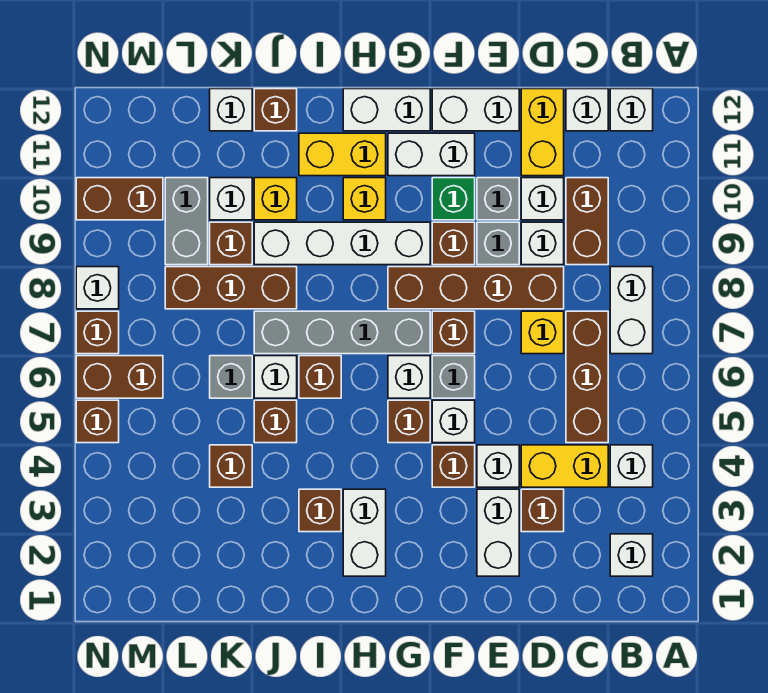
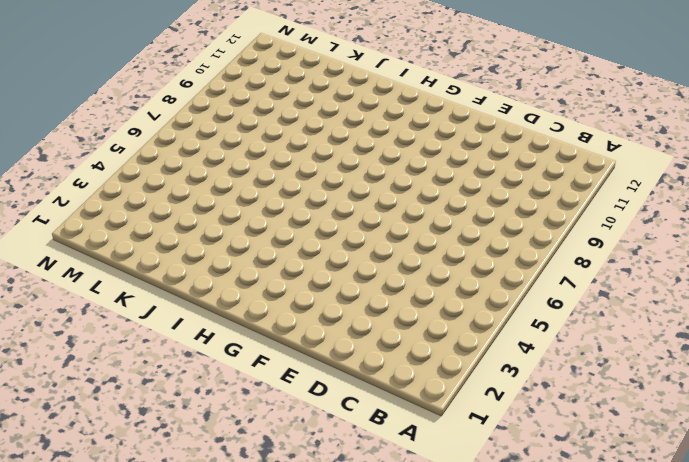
none -> white brick B2 level 1
none -> white brick B4 level 1
none -> white brick B7:B8 level 1
none -> white brick B12 level 1

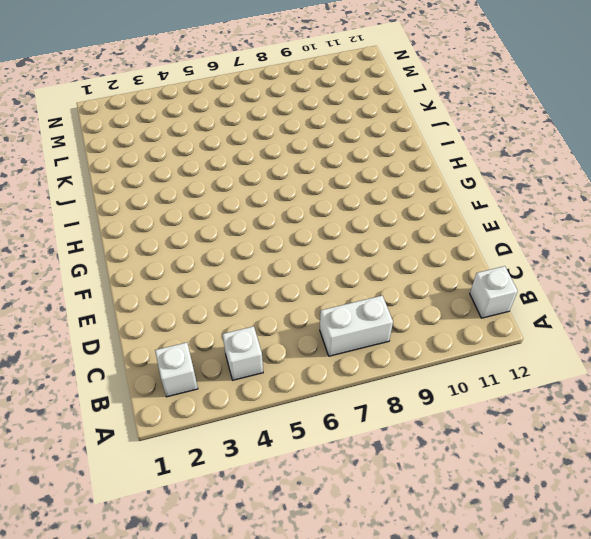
none -> yellow brick C4:D4 level 1
none -> brown brick C5:C7 level 1
none -> brown brick C9:C10 level 1
none -> white brick C12 level 1

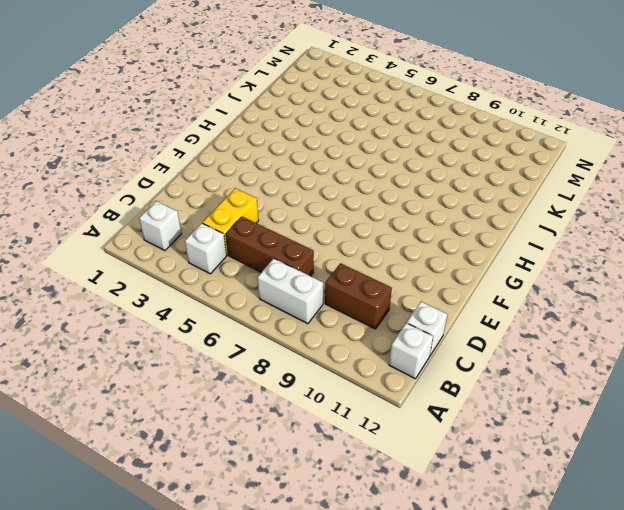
none -> brown brick D3 level 1
none -> yellow brick D7 level 1
none -> brown brick D8:G8 level 1
none -> white brick D9 level 1

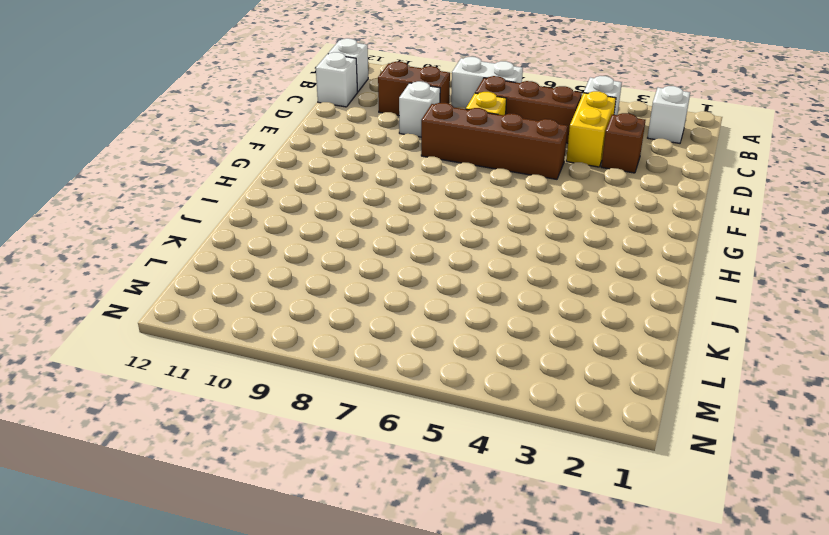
brown brick E5:E8 level 1 -> brown brick D8:G8 level 1
none -> white brick D10 level 1
none -> yellow brick D11:D12 level 1
none -> white brick E2:E3 level 1
none -> white brick E4 level 1

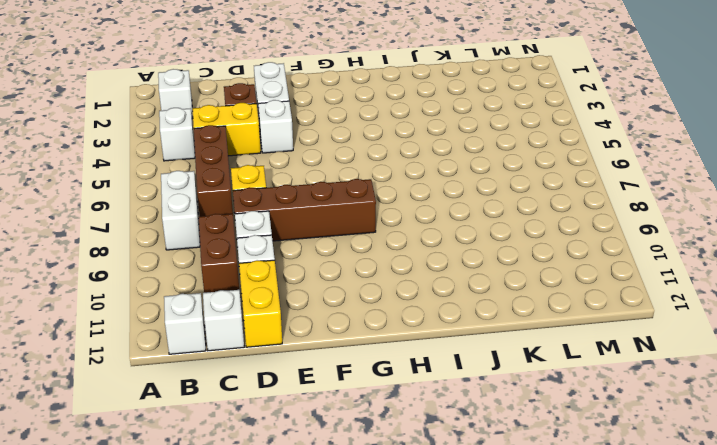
none -> grey brick E9 level 1
none -> grey brick E10 level 1
none -> white brick E12:F12 level 1
none -> brown brick F4 level 1

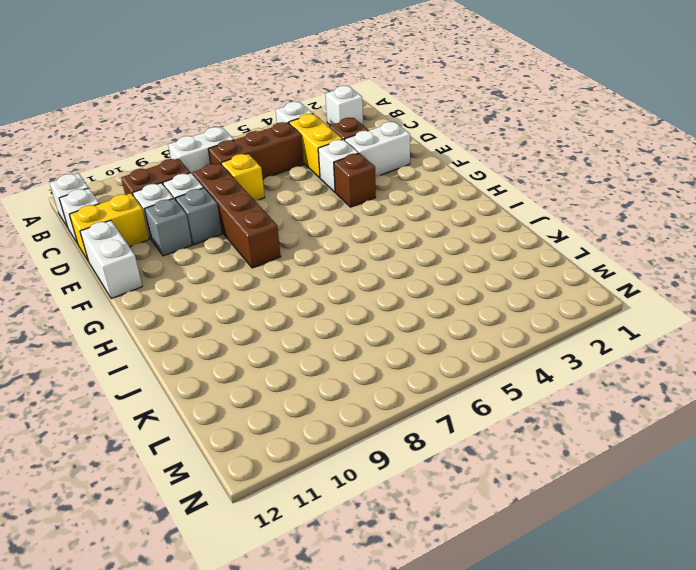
none -> white brick F5 level 1
none -> grey brick F6 level 1
none -> brown brick F7 level 1
none -> brown brick F9 level 1

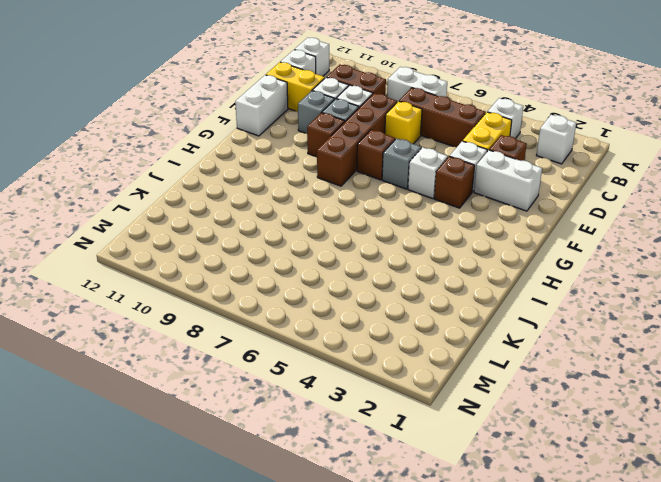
none -> green brick F10 level 1
none -> white brick F11:G11 level 1
none -> brown brick G5 level 1
none -> white brick G6 level 1

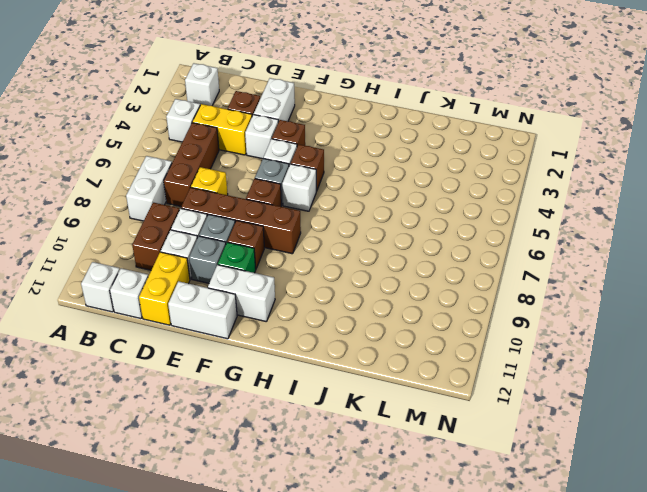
none -> grey brick G7:J7 level 1
none -> white brick G9:J9 level 1
none -> white brick G12:H12 level 1
none -> white brick H2:H3 level 1

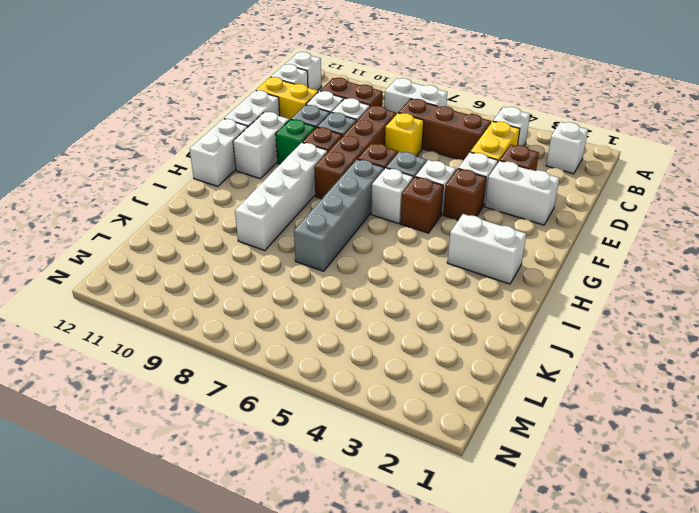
none -> yellow brick H10 level 1
none -> yellow brick H11:I11 level 1
none -> brown brick I3 level 1
none -> brown brick I6 level 1

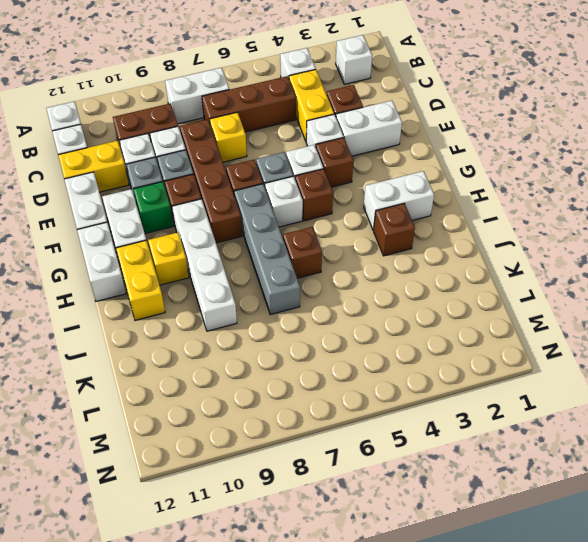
none -> brown brick J5 level 1
none -> white brick J6 level 1
none -> brown brick J8:L8 level 1
none -> yellow brick J10 level 1

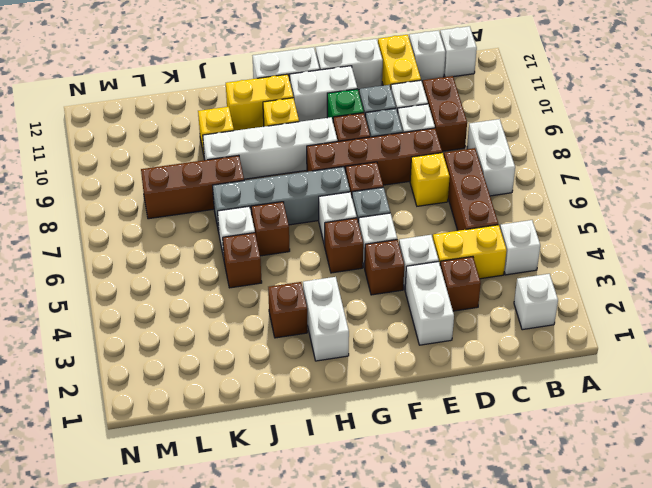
none -> brown brick J12 level 1
none -> brown brick K4 level 1
none -> grey brick K6 level 1
none -> brown brick K9 level 1

